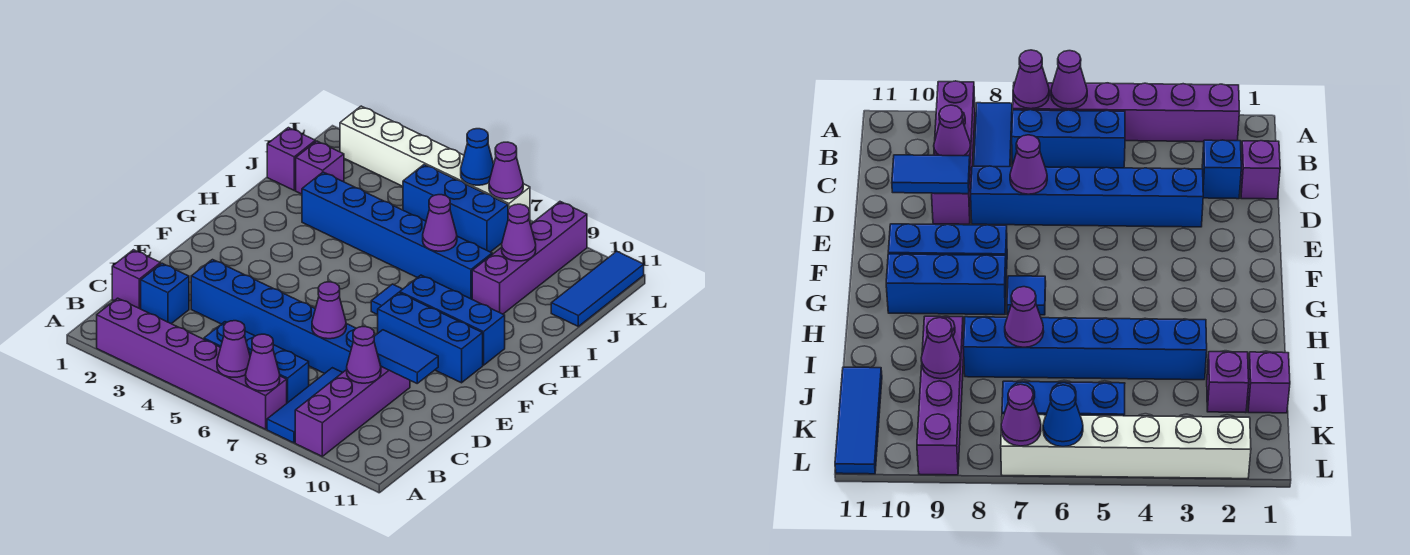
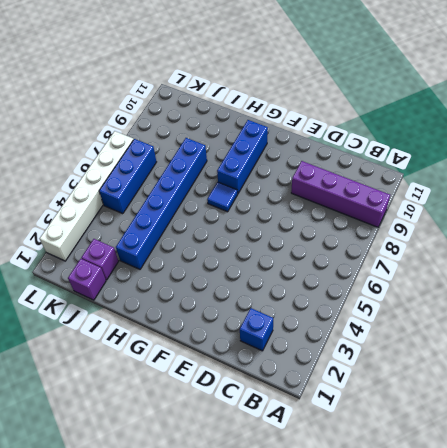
none -> purple brick A2:A7 level 1
none -> blue tile A8:C8 level 1
none -> blue brick B5:B7 level 1

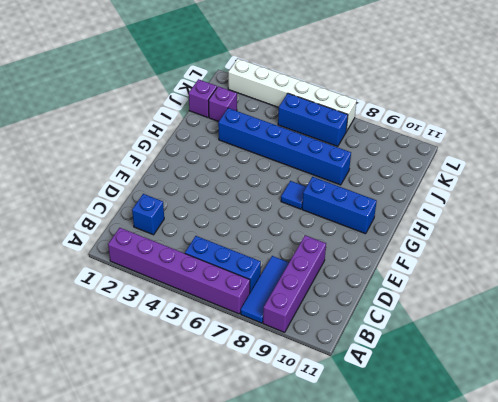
none -> purple brick C1 level 1
none -> blue brick D3:D8 level 1
none -> blue brick F8:F10 level 1

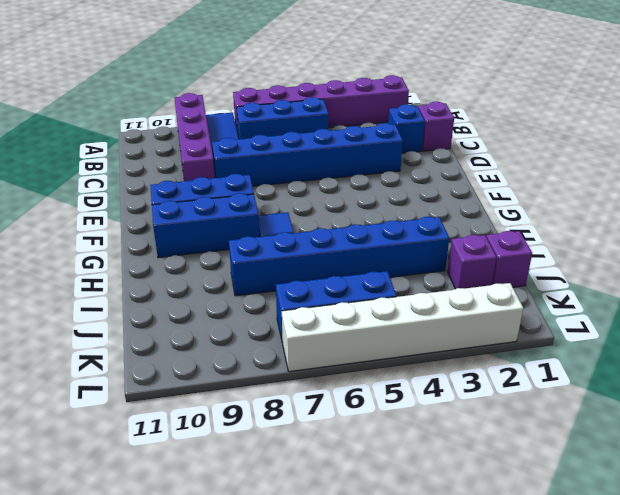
none -> purple brick I9:L9 level 1
none -> blue tile J11:L11 level 1
none -> purple cone A6 level 2

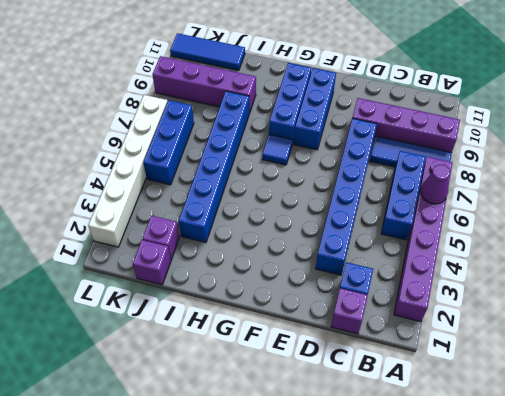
none -> purple cone A7 level 2
none -> purple cone C9 level 2
none -> purple cone D7 level 2

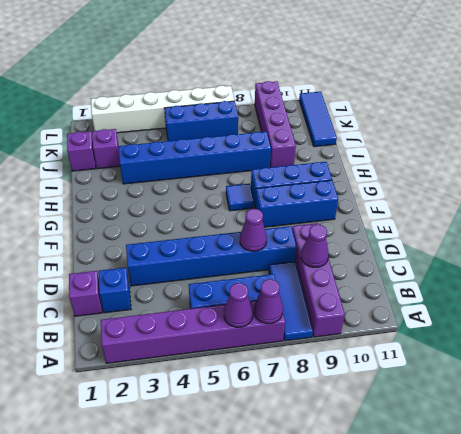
none -> blue tile D9:D10 level 2
none -> purple cone I7 level 2
none -> purple cone J9 level 2

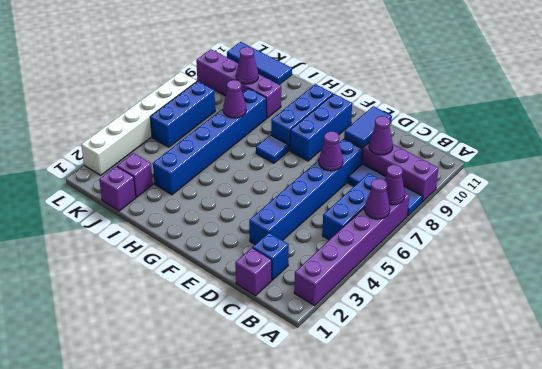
none -> blue cone L6 level 2
none -> purple cone L7 level 2

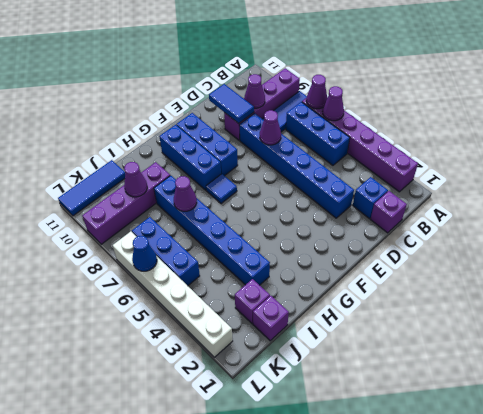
none -> purple cone L7 level 2

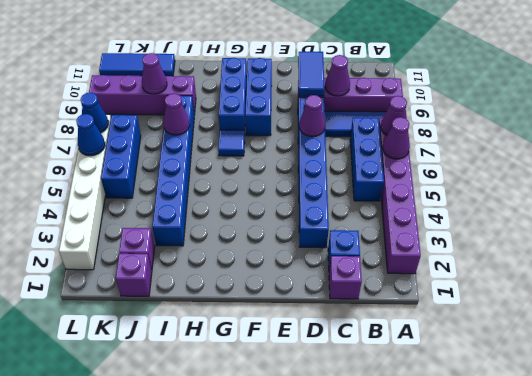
blue cone L7 level 2 -> purple cone L7 level 2

